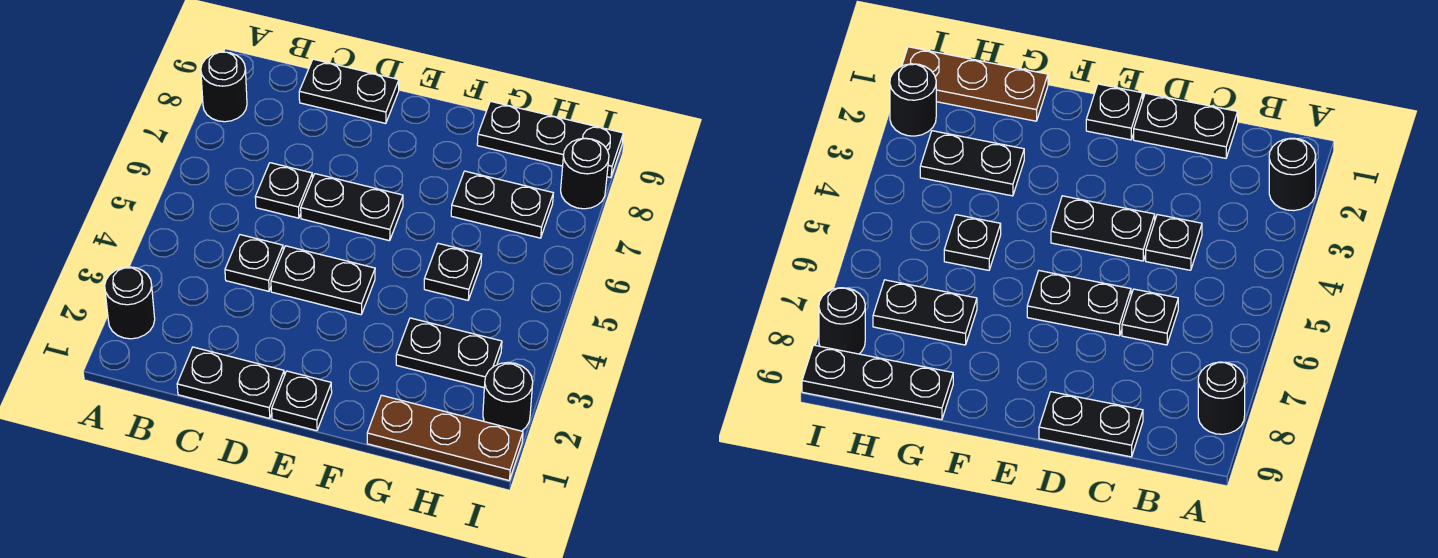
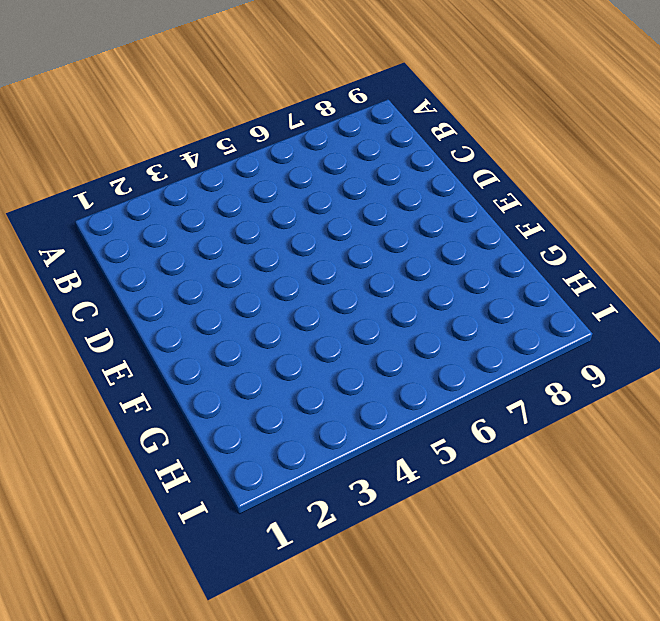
none -> black round brick A2 level 1
none -> black round brick A8 level 1
none -> black plate C1:D1 level 1

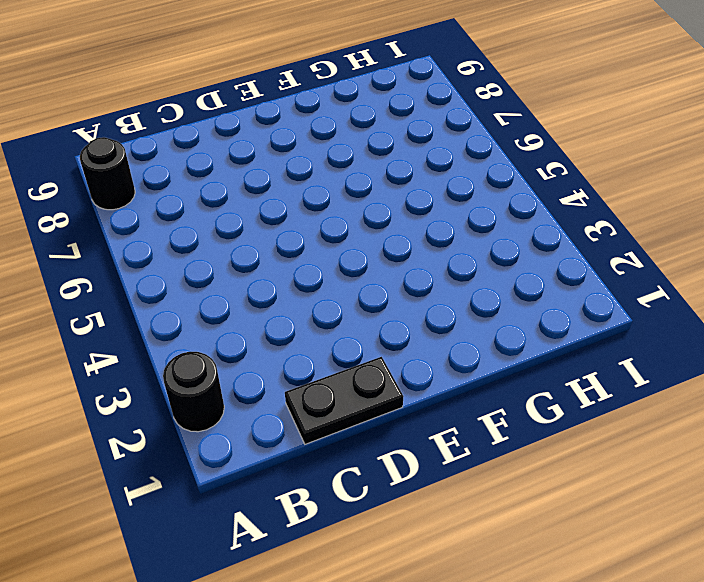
none -> black plate C4 level 1
none -> black plate C6 level 1
none -> black plate C9:D9 level 1

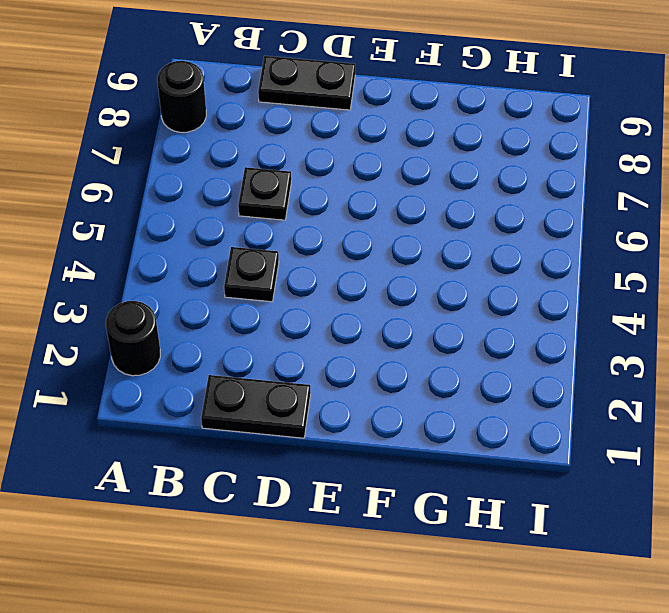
none -> black plate D4:E4 level 1
none -> black plate D6:E6 level 1
none -> black plate E1 level 1

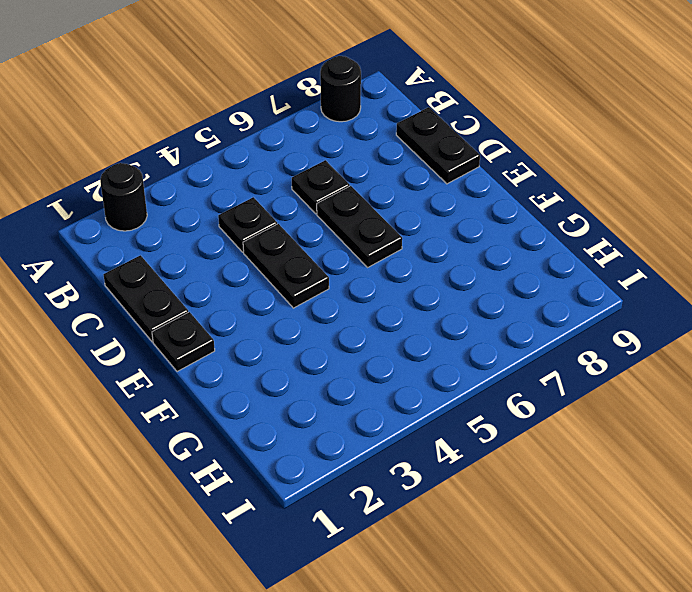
none -> brown plate G1:I1 level 1
none -> black plate G3:H3 level 1
none -> black plate G5 level 1

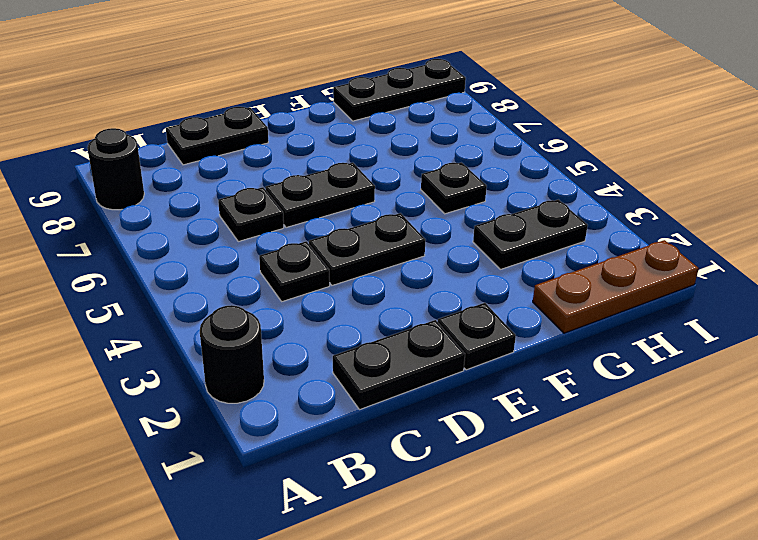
none -> black plate G7:H7 level 1
none -> black round brick I2 level 1
none -> black round brick I8 level 1

